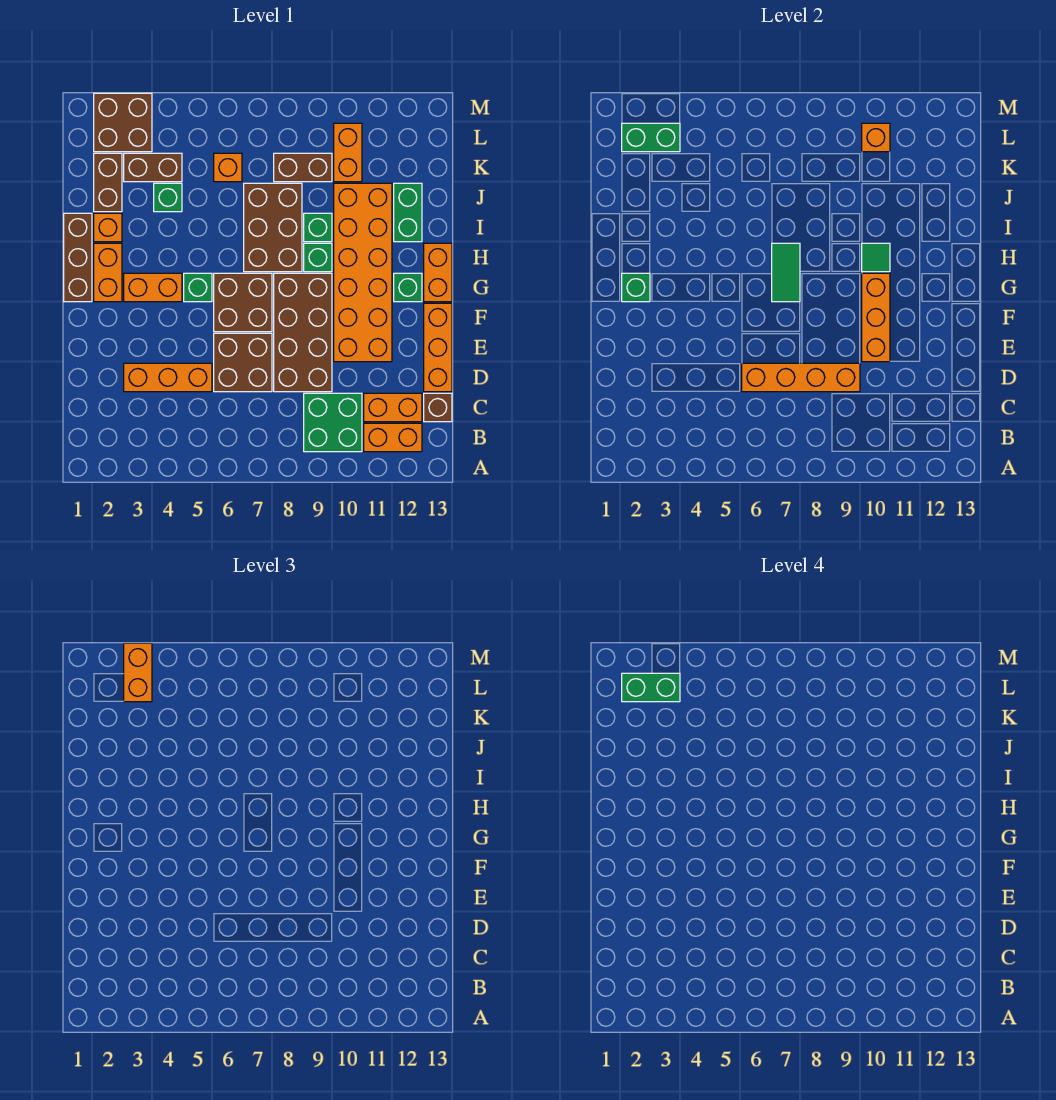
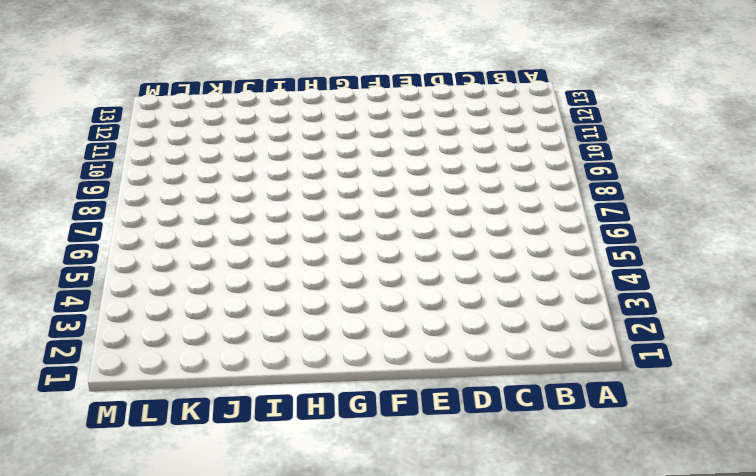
none -> green brick B9:C10 level 1
none -> orange brick B11:B12 level 1
none -> orange brick C11:C12 level 1
none -> brown brick C13 level 1

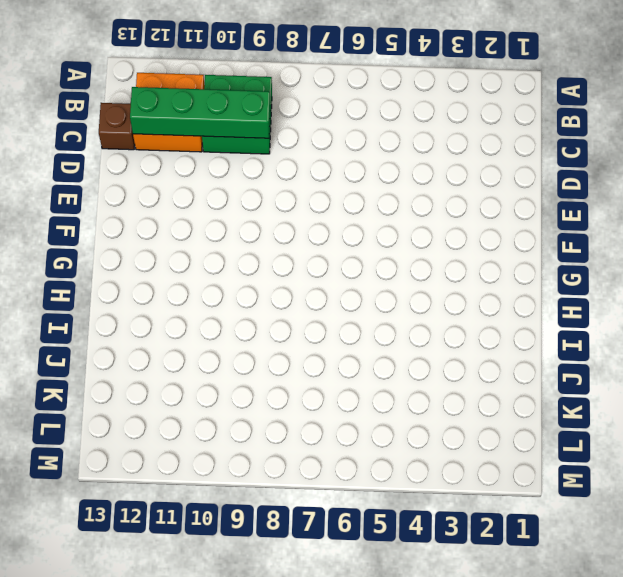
green brick C9:C12 level 2 -> none
none -> orange brick D3:D5 level 1
none -> brown brick D6:E7 level 1
none -> brown brick D8:G9 level 1
none -> orange brick D13:F13 level 1

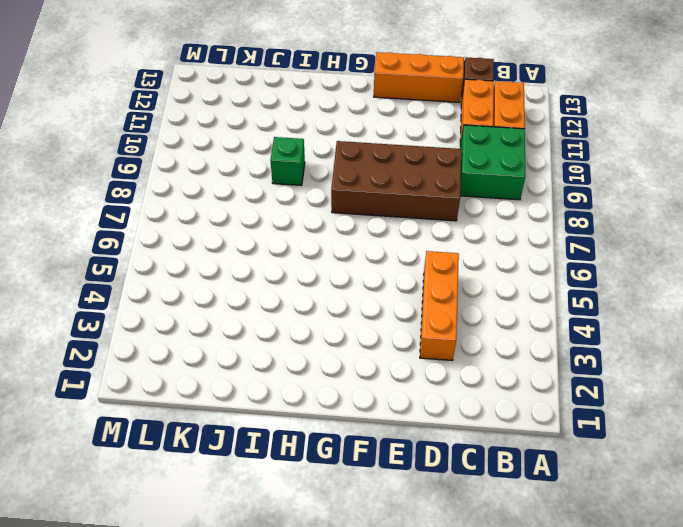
none -> brown brick D6:E7 level 1
none -> orange brick E10:J11 level 1
none -> brown brick F6:G7 level 1
none -> brown brick G1:I1 level 1

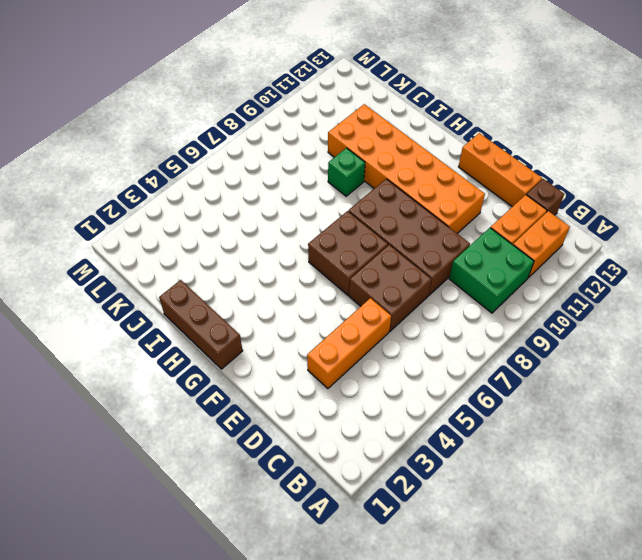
none -> orange brick G2:H2 level 1
none -> orange brick G3:G4 level 1
none -> green brick G5 level 1
none -> green brick G12 level 1

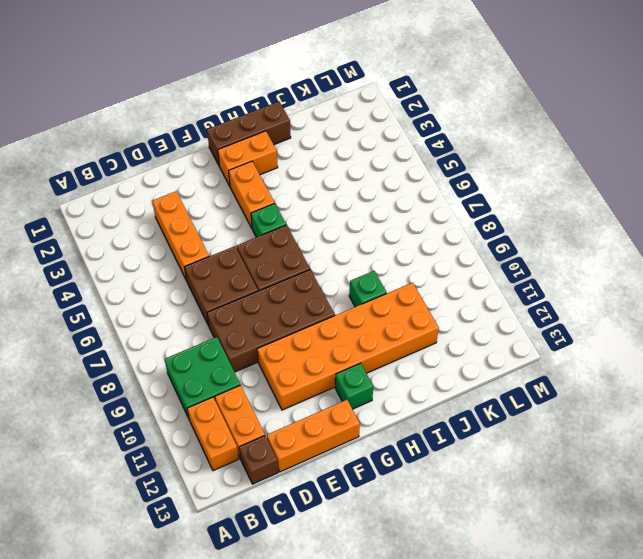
none -> orange brick G13:H13 level 1
none -> brown brick H7:J8 level 1
none -> green brick H9 level 1
none -> orange brick I2 level 1

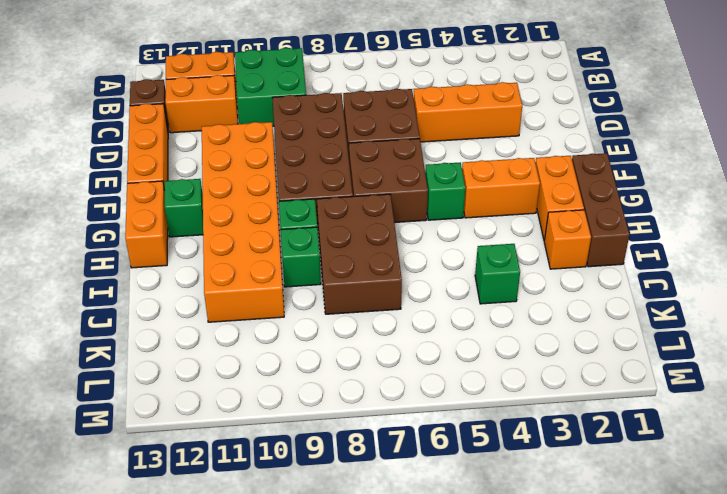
none -> green brick I12:J12 level 1
none -> brown brick J2:K2 level 1
none -> brown brick K3:K4 level 1
none -> orange brick K6 level 1

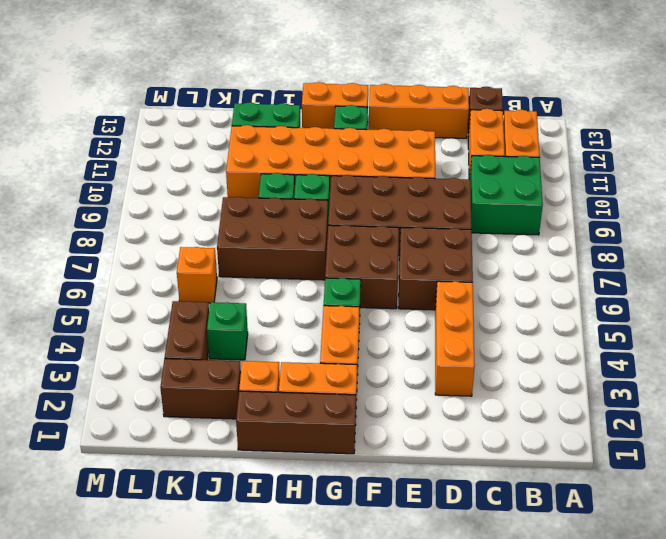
none -> brown brick K8:K9 level 1
none -> orange brick K10:L10 level 1
none -> brown brick L2:M3 level 1
none -> orange brick D6:D9 level 2

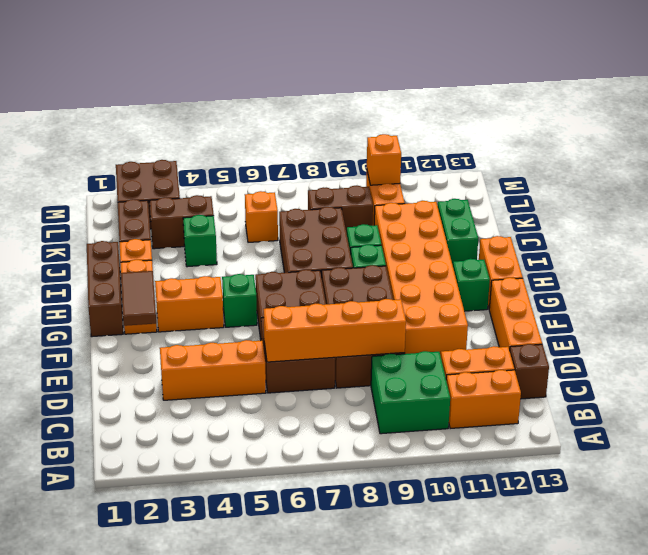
brown tile F2:G2 level 2 -> green brick G2 level 2
none -> orange brick E10:G10 level 2
none -> green tile G7:H7 level 2
none -> green tile H10 level 2
none -> green brick L2:L3 level 2

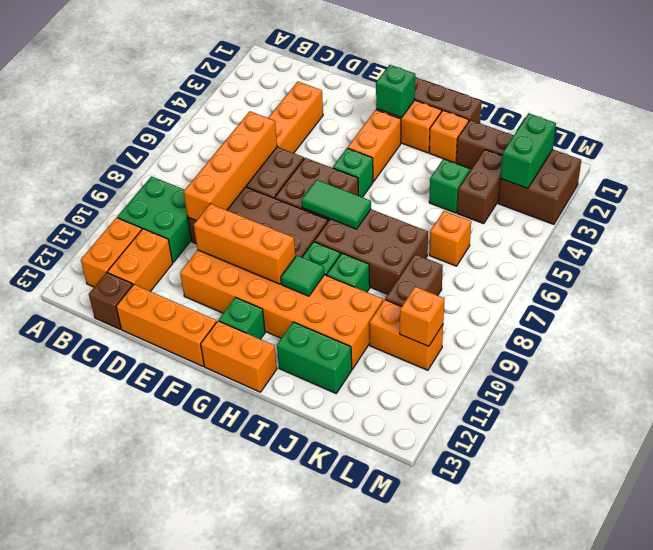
none -> orange brick L3:M3 level 3
none -> green brick L2:L3 level 4

